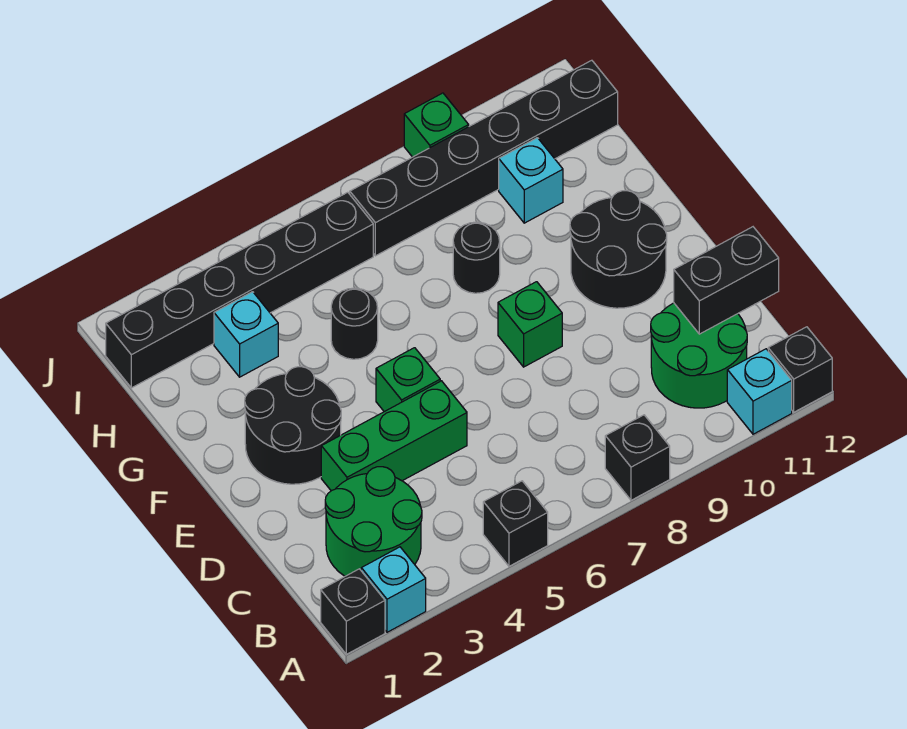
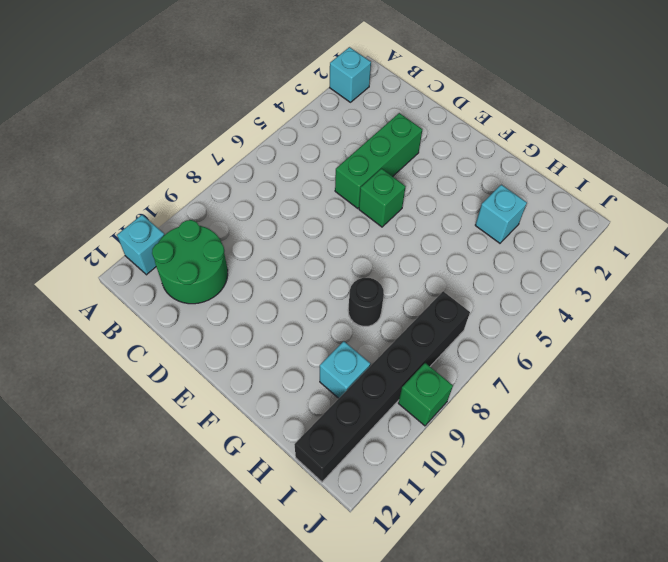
none -> black brick A1 level 1
none -> black brick A5 level 1
none -> black brick A8 level 1

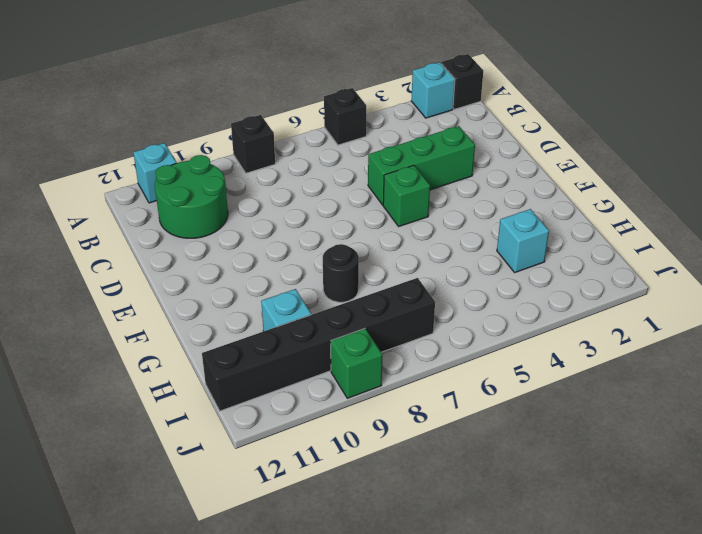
none -> black brick A12 level 1
none -> green round brick B2:C3 level 1
none -> black round brick E2:F3 level 1

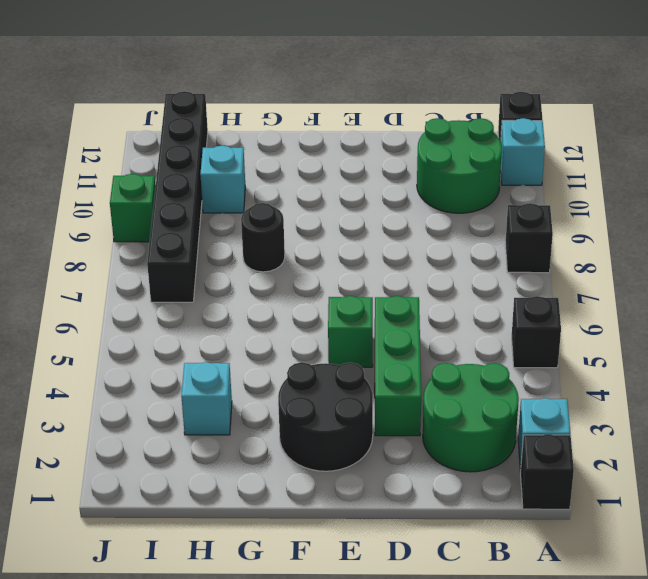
none -> green brick E8 level 1
none -> black round brick E10:F11 level 1
none -> black round brick G5 level 1

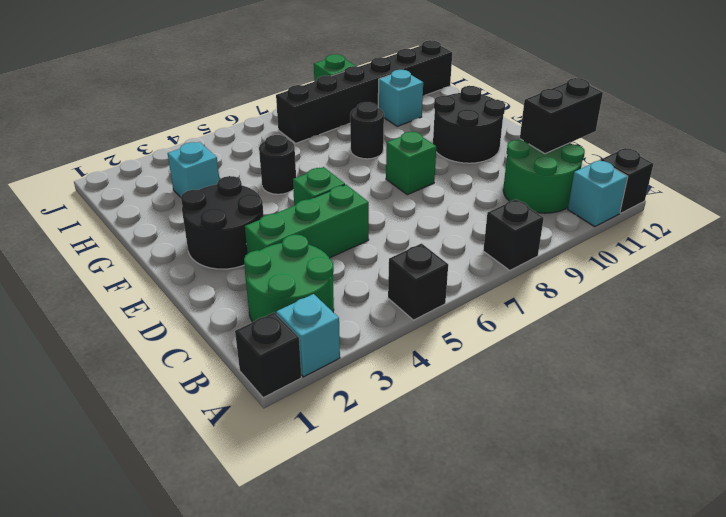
none -> black brick I1:I6 level 1

